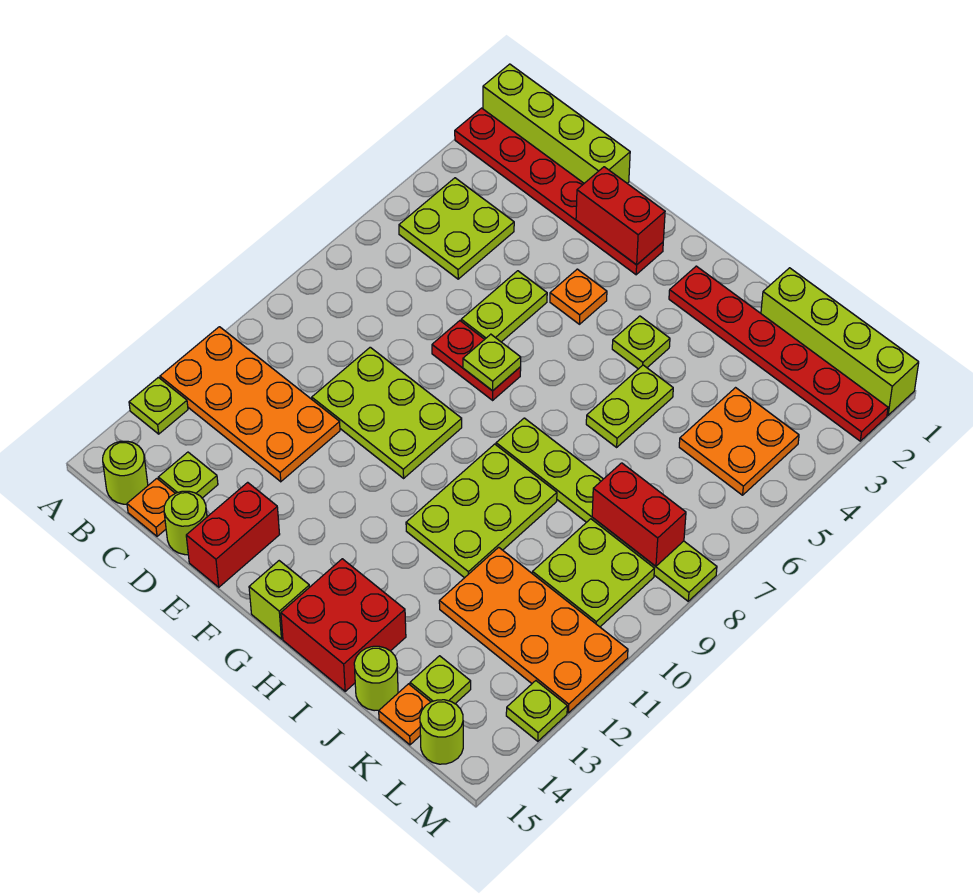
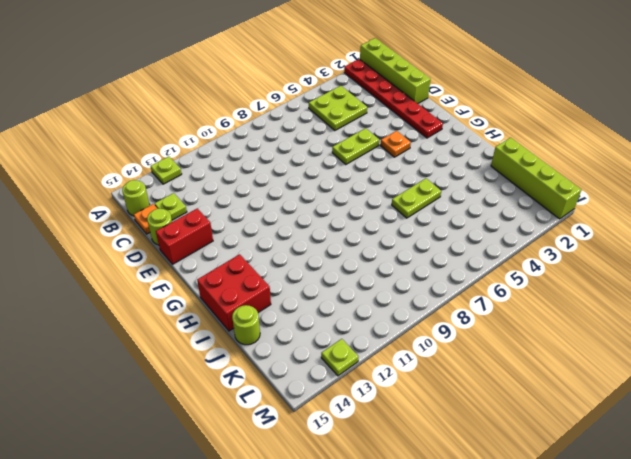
none -> orange plate A11:D12 level 1
none -> lime plate D9:F10 level 1
none -> red plate E7:F7 level 1
none -> lime brick G15 level 1

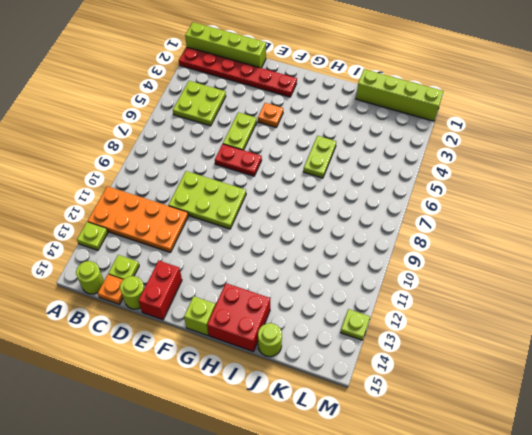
none -> red plate H2:M2 level 1
none -> lime plate H4 level 1
none -> lime plate H8:M8 level 1
none -> lime plate H9:I11 level 1

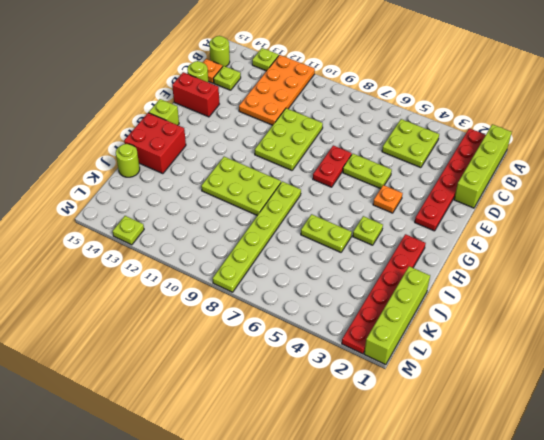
none -> orange plate J11:M12 level 1
none -> orange plate K4:L5 level 1
none -> lime plate K9:L10 level 1
none -> lime plate K14 level 1

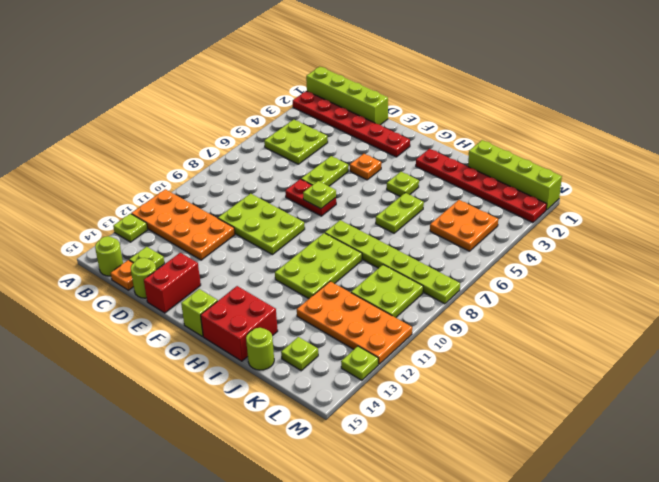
none -> orange plate K15 level 1
none -> lime round brick L15 level 1
none -> red brick E2:F2 level 2
none -> red brick K8:L8 level 2

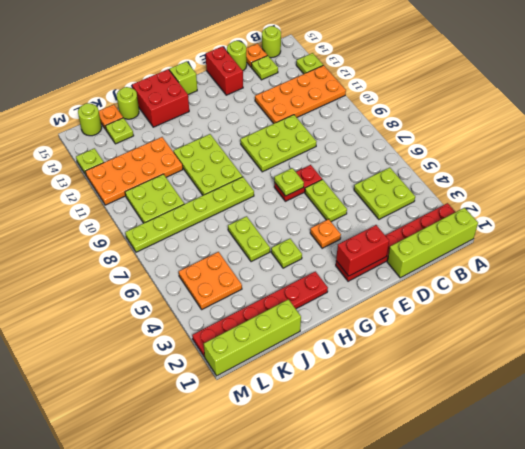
none -> red brick K8:L8 level 2

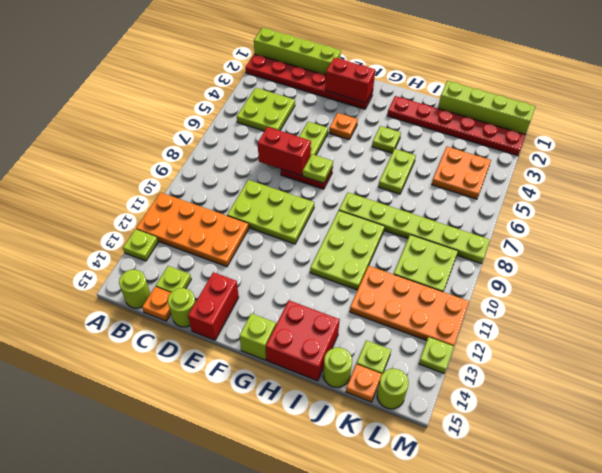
red brick D7:E7 level 2 -> red brick K8:L8 level 2

